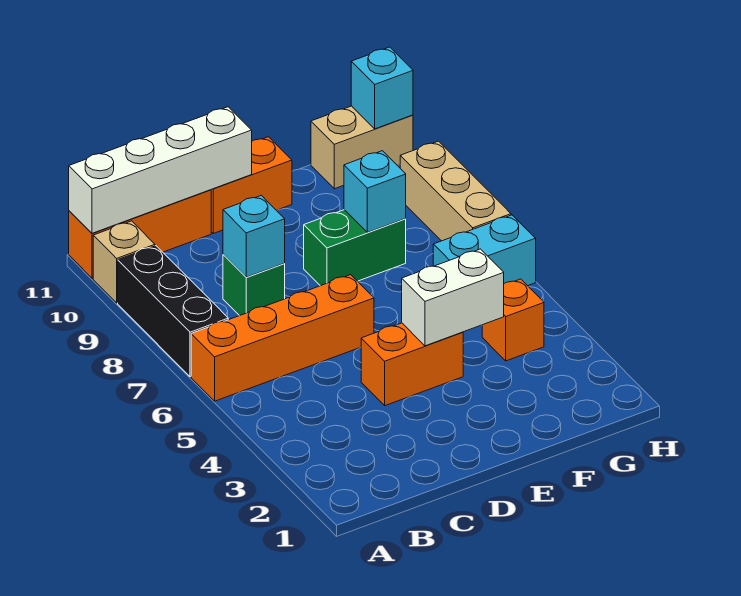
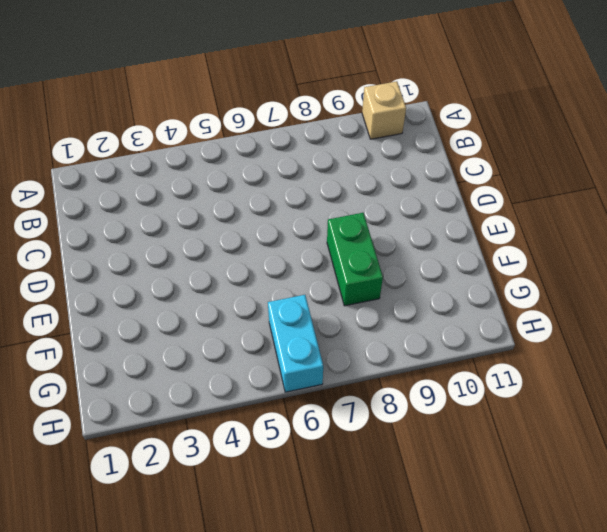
none -> orange brick A6:D6 level 1
none -> black brick A7:A9 level 1
none -> orange brick A11:C11 level 1

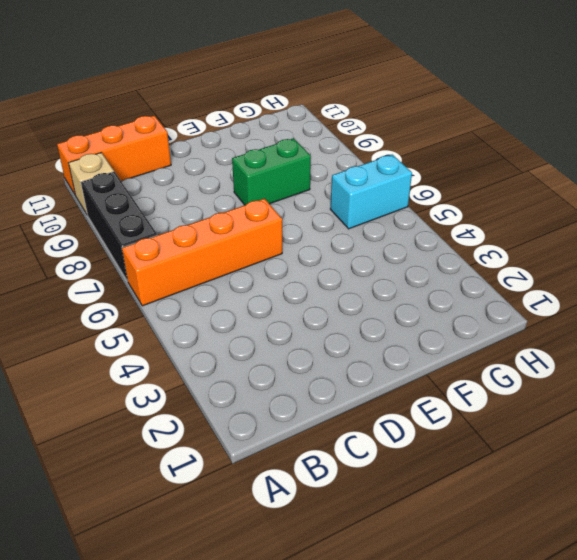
none -> green brick C8 level 1
none -> orange brick D4:E4 level 1
none -> orange brick D11:E11 level 1

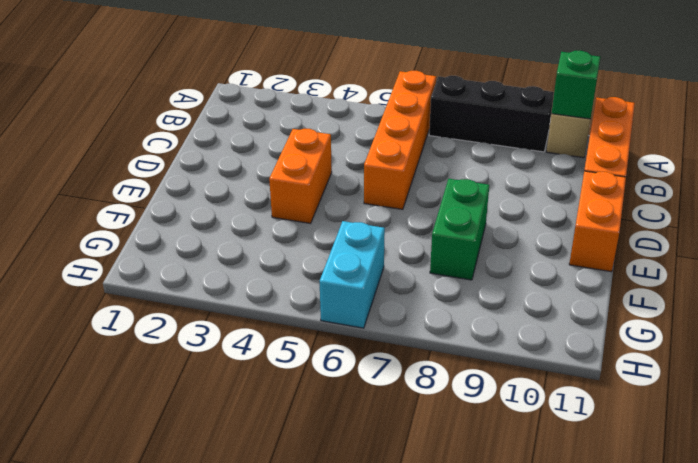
green brick A10 level 2 -> green brick C8 level 1
none -> orange brick G4 level 1
none -> tan brick G11:H11 level 1
none -> tan brick H7:H9 level 1

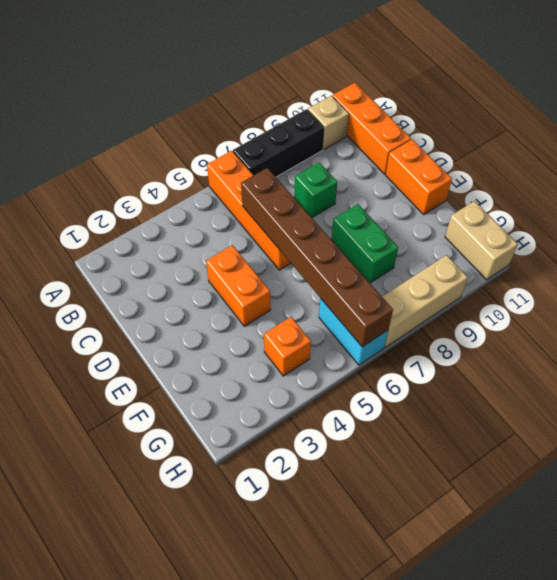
brown brick C6:H6 level 2 -> none
none -> white brick A11:D11 level 2
none -> cyan brick C8 level 2
none -> white brick E4:F4 level 2

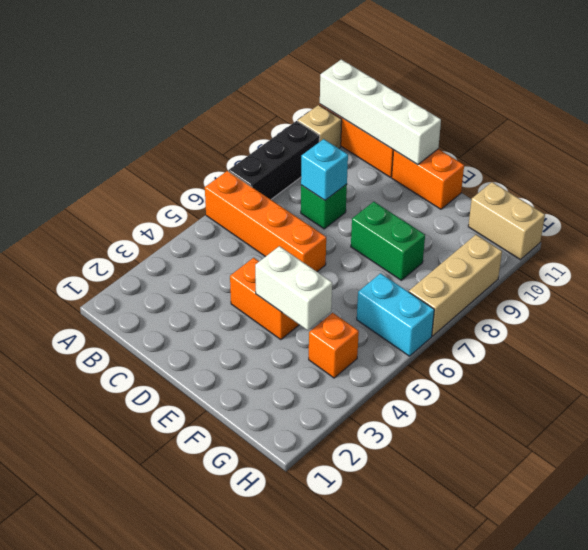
none -> cyan brick F8 level 2
none -> cyan brick H11 level 2

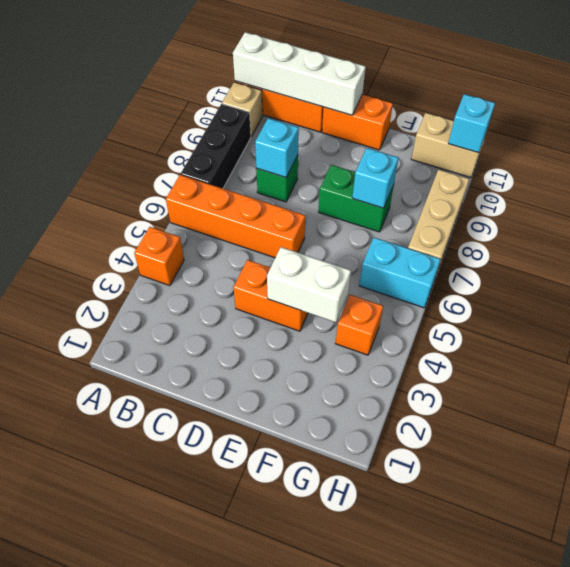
orange brick A4 level 1 -> none

